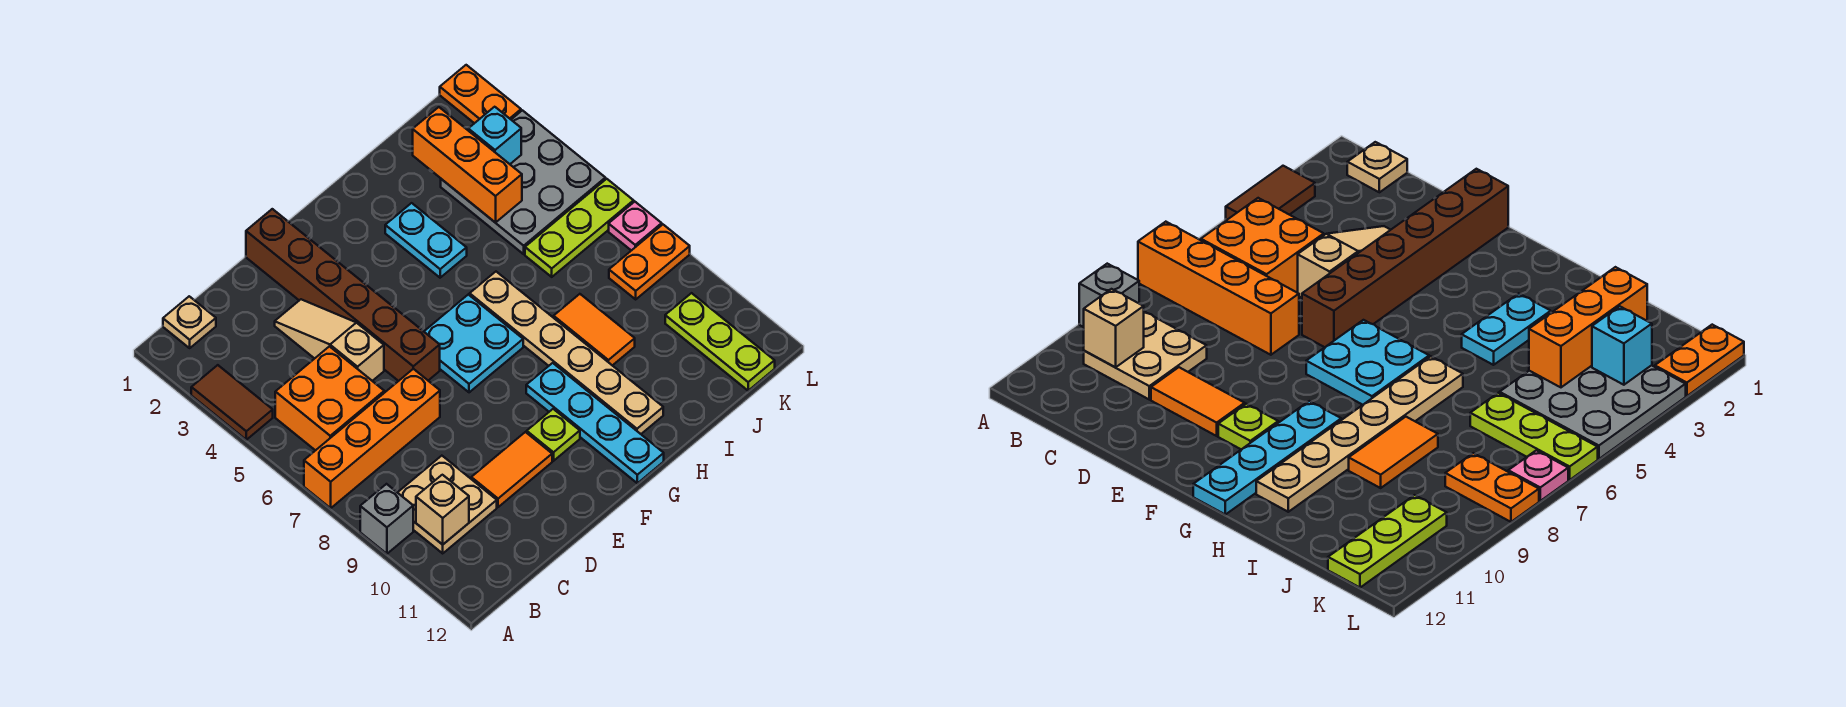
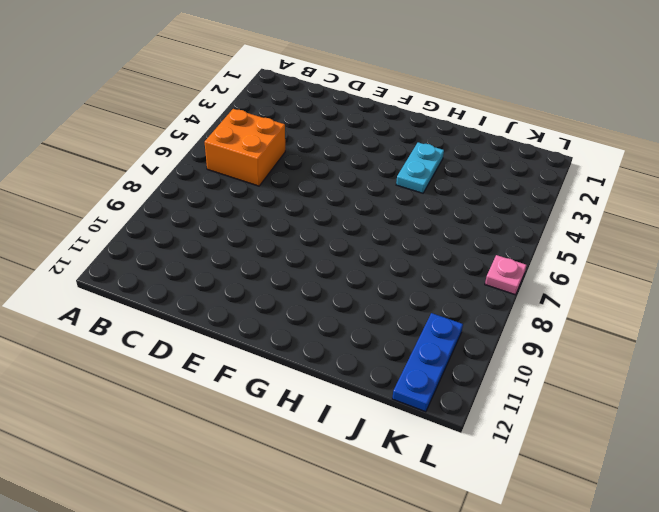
blue plate K10:K12 level 1 -> lime plate K10:K12 level 1
none -> brown tile A3:A4 level 1
none -> orange brick A7:D7 level 1
none -> grey brick A9 level 1

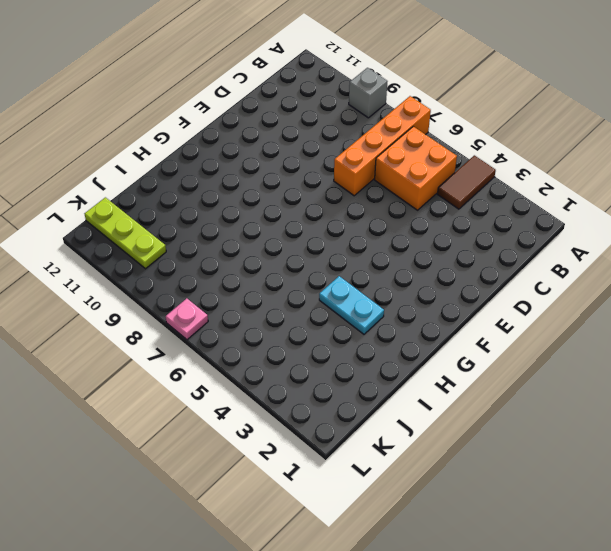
brown tile A4:B4 level 1 -> brown tile A3:A4 level 1
none -> tan plate B1 level 1
none -> tan plate B9:C10 level 1
none -> tan slope D3:D5 level 1 top 5

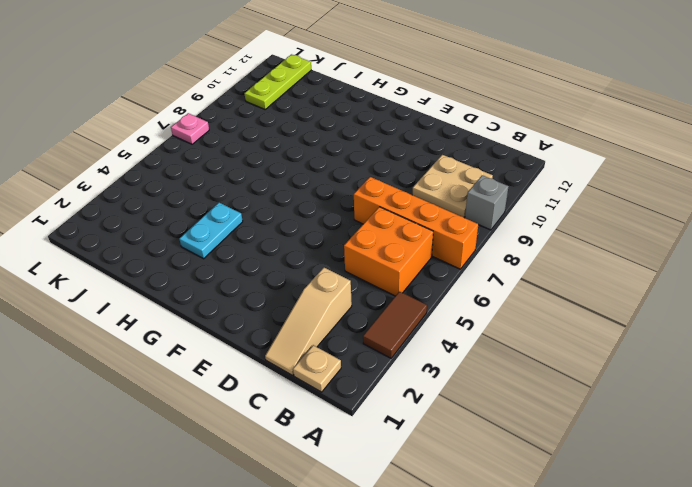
tan slope C1:C3 level 1 top 3 -> tan slope D3:D5 level 1 top 5
none -> orange tile D10:E10 level 1
none -> brown brick E1:E6 level 1
none -> cyan plate F6:G7 level 1

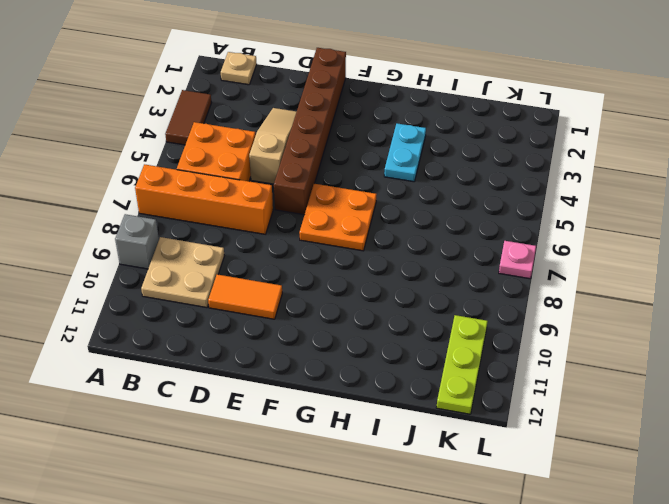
orange plate F6:G7 level 1 -> cyan plate F6:G7 level 1
none -> lime plate F10 level 1
none -> cyan plate G9:G12 level 1
none -> tan plate H6:H11 level 1

